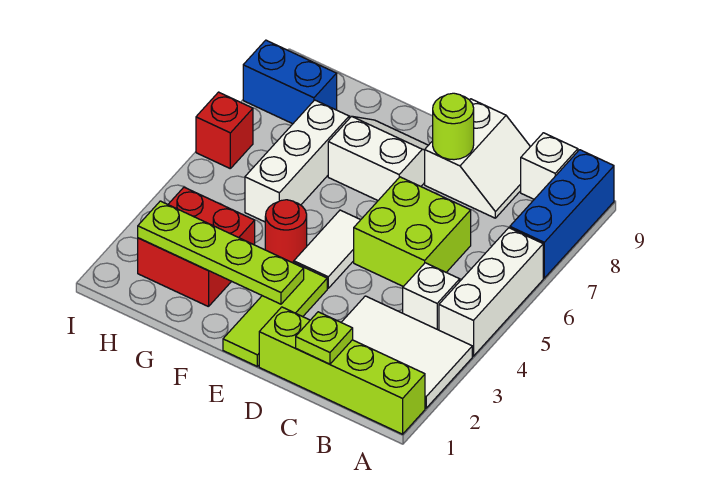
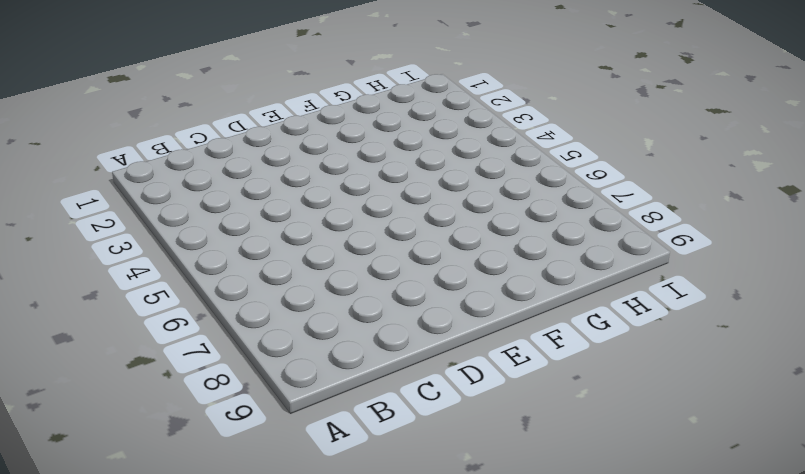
none -> lime brick A1:D1 level 1
none -> white tile A2:C3 level 1
none -> white brick A4:A6 level 1

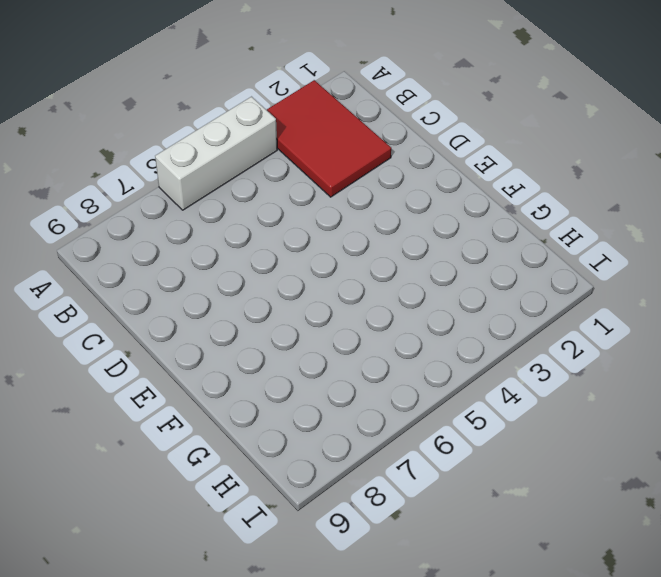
red tile A2:C3 level 1 -> white tile A2:C3 level 1
none -> lime brick A1:D1 level 1
none -> blue brick A7:A9 level 1
none -> white brick B4 level 1

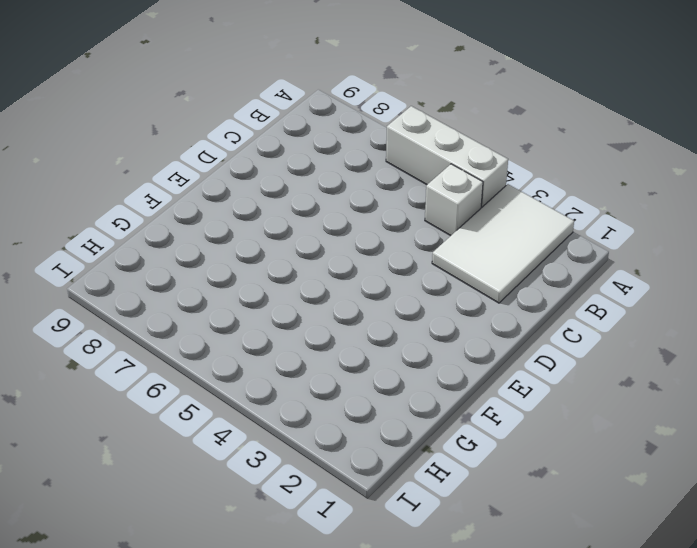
none -> lime brick A1:D1 level 1
none -> blue brick A7:A9 level 1
none -> white brick B9 level 1

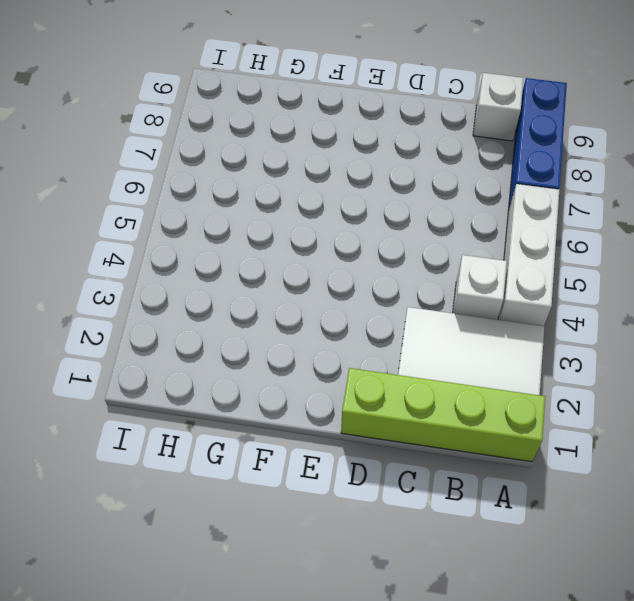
none -> lime brick C5:D6 level 1
none -> white slope C8:D9 level 1 top D
none -> lime tile E1:E3 level 1

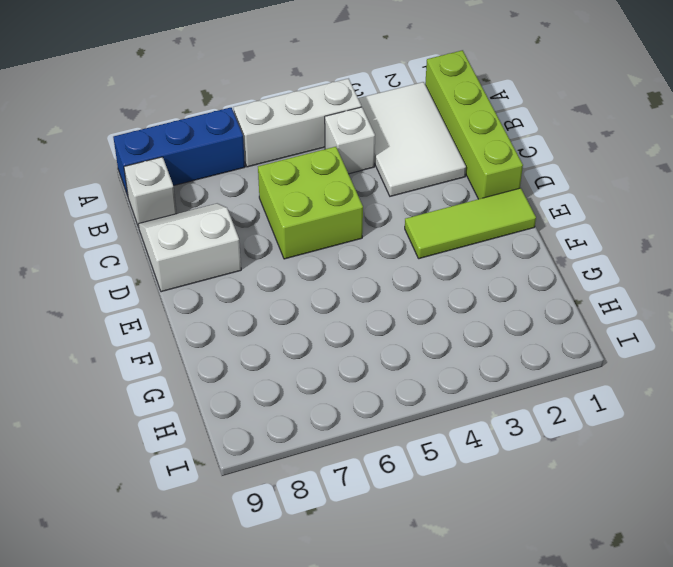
none -> white tile E4:E5 level 1
none -> white slope E7:F8 level 1 top 7
none -> red round brick F4 level 1

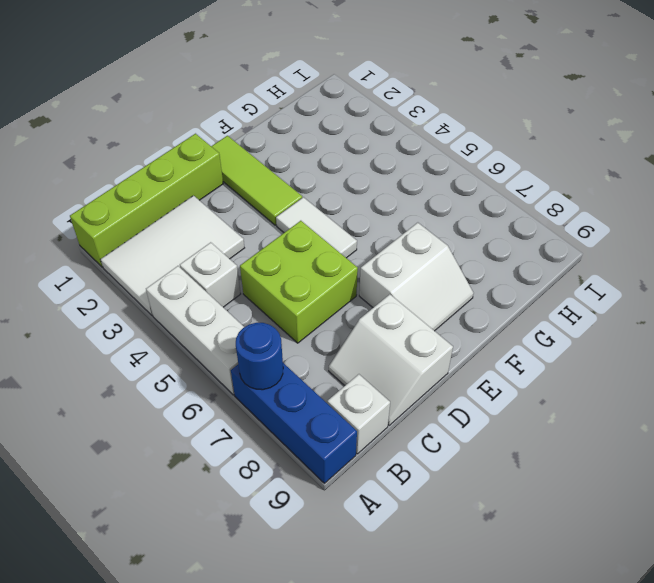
blue round brick A7 level 2 -> none
none -> red round brick F4 level 1
none -> red brick G2:H3 level 1
none -> white brick G5:G7 level 1

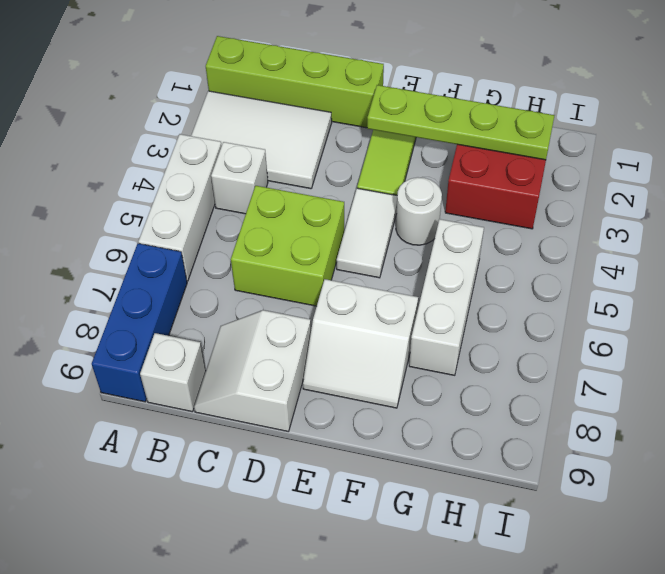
white round brick F4 level 1 -> red round brick F4 level 1
none -> blue brick H8:I8 level 1
none -> red brick I6 level 1
none -> lime plate C1 level 2

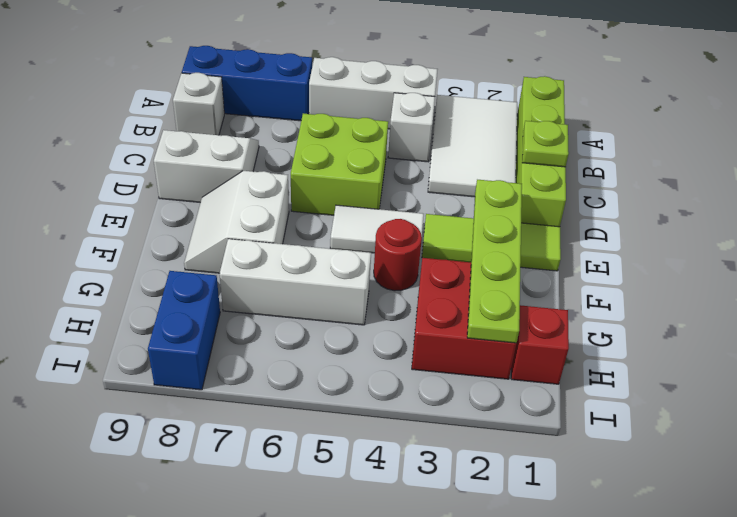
red brick H1 level 1 -> red brick I6 level 1
none -> lime round brick D8 level 2

